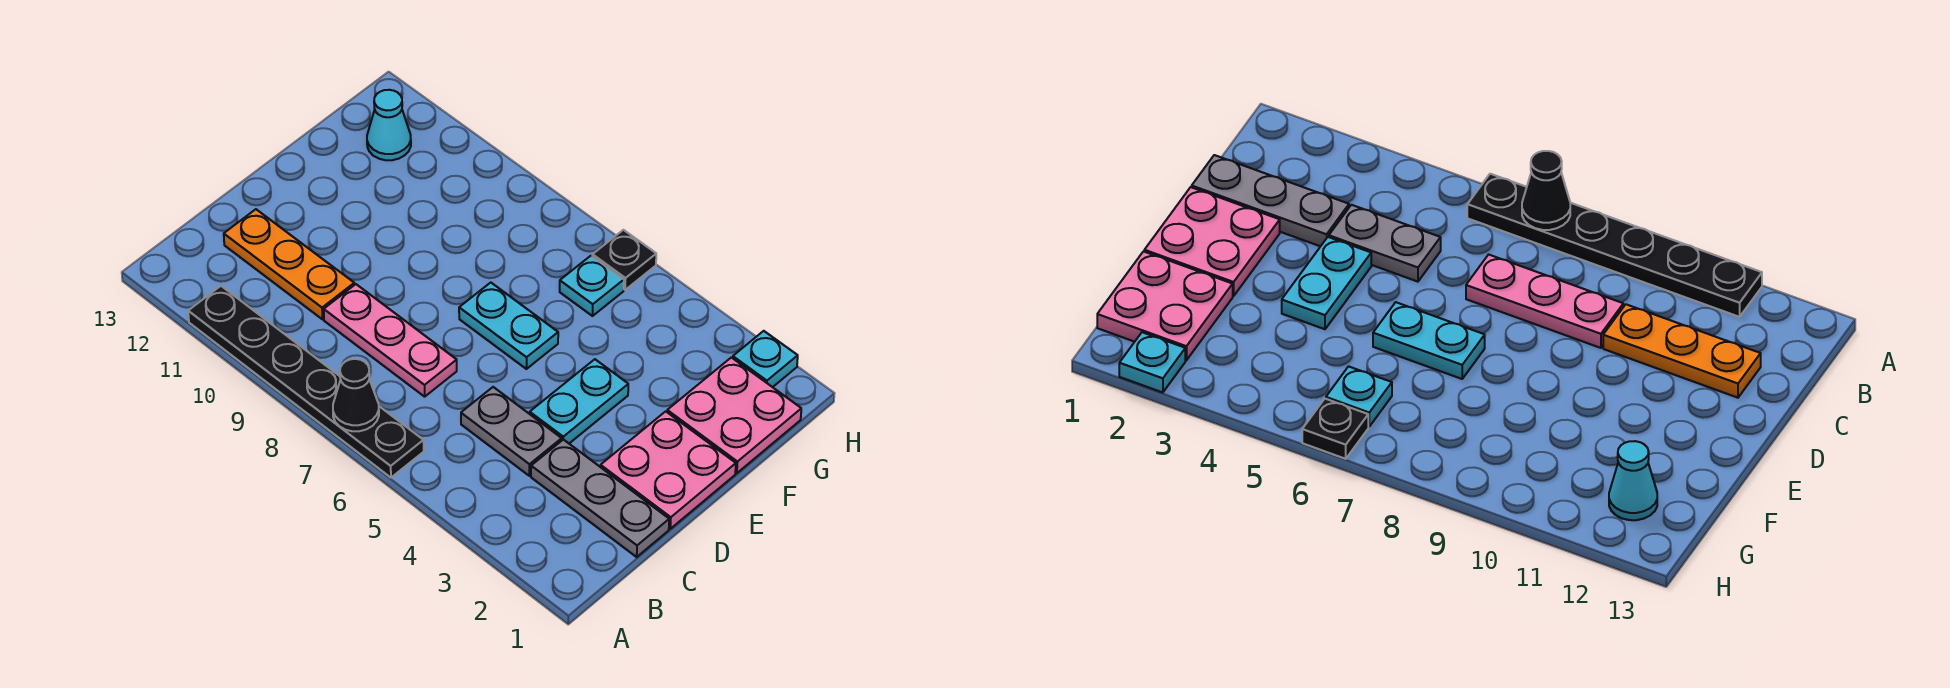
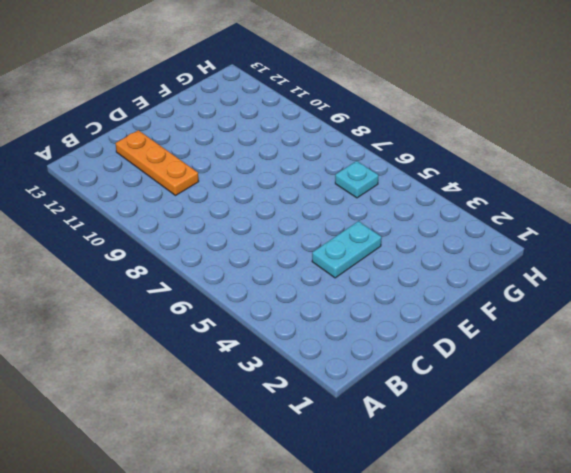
none -> black plate A6:A11 level 1
none -> grey plate C1:C3 level 1
none -> grey plate C4:C5 level 1

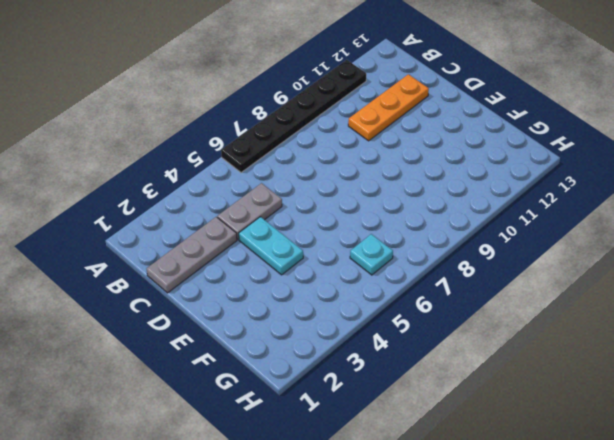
none -> pink plate C7:C9 level 1
none -> pink plate D1:E2 level 1
none -> cyan plate E6:E7 level 1

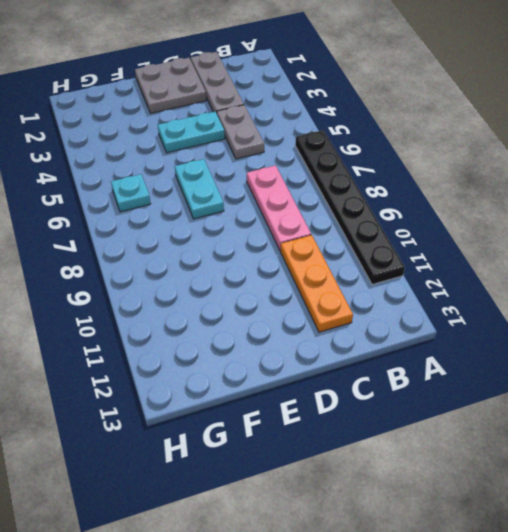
grey plate D1:E2 level 1 -> pink plate D1:E2 level 1
none -> pink plate F1:G2 level 1
none -> cyan cone G12 level 1
none -> cyan plate H2 level 1

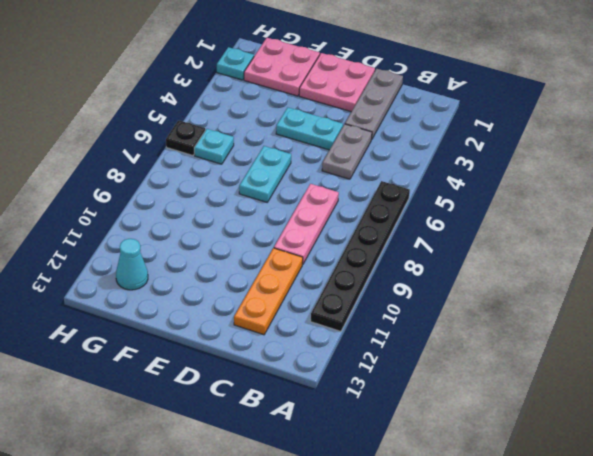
none -> black cone A7 level 2

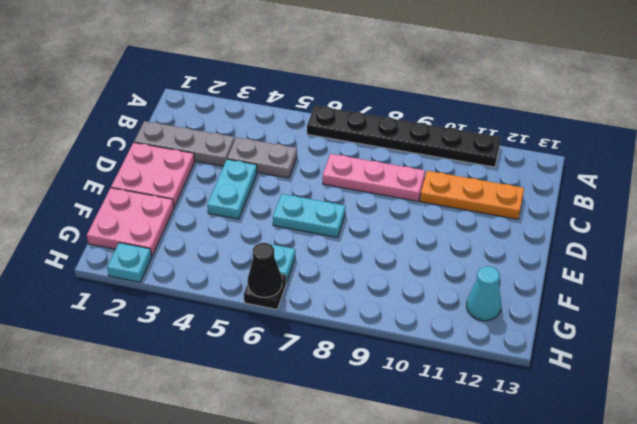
black cone H6 level 2 -> black cone A7 level 2

